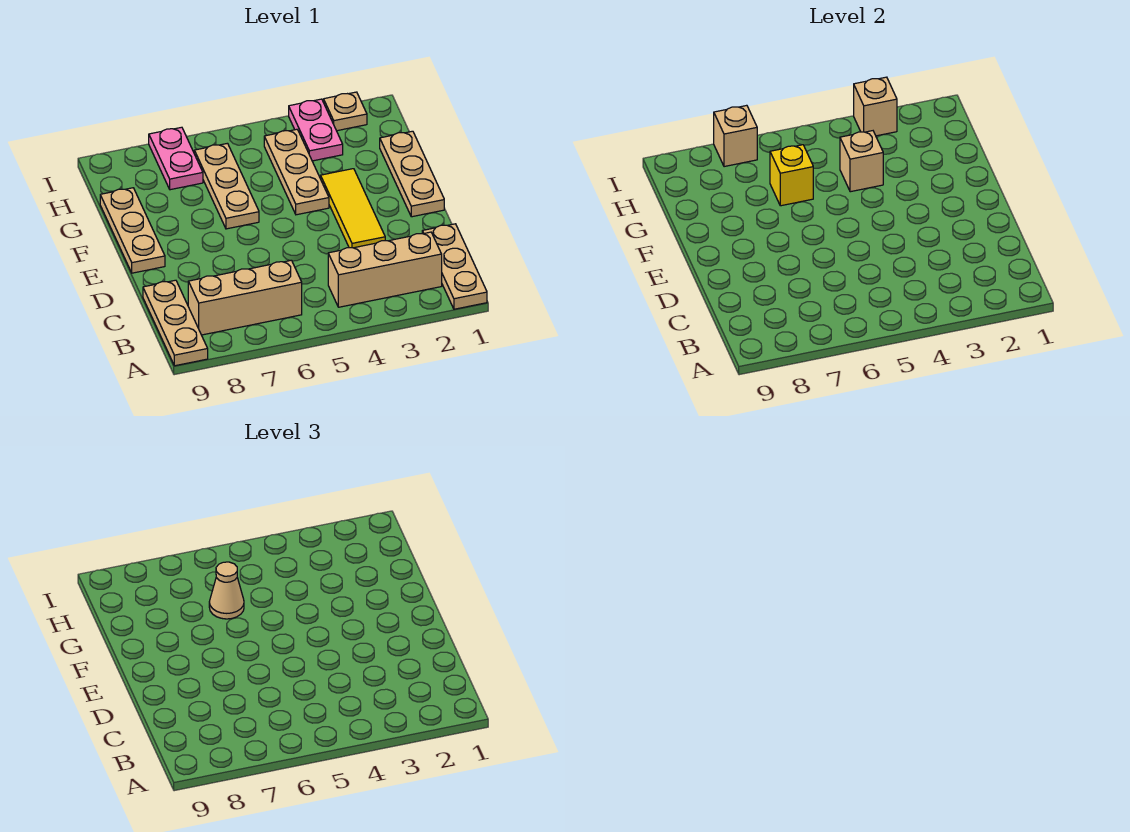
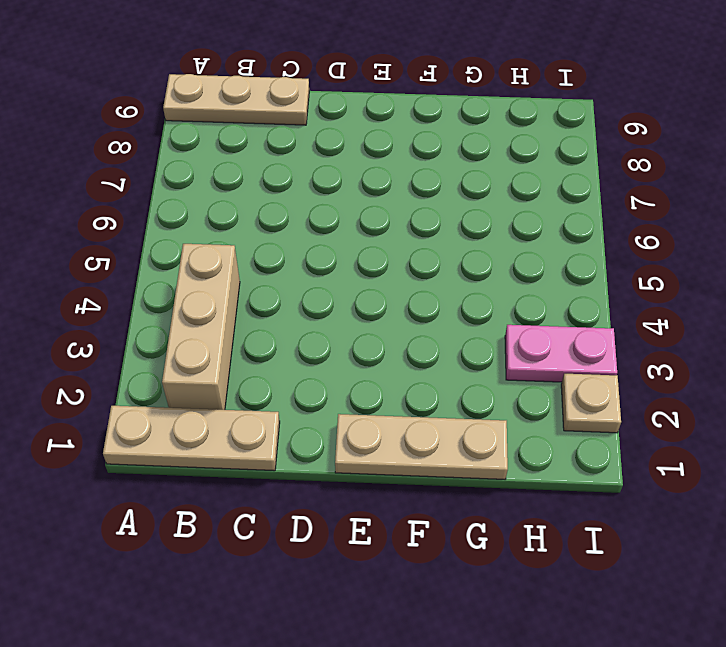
none -> tan brick B6:B8 level 1
none -> yellow tile D3:F3 level 1
none -> tan plate E9:G9 level 1

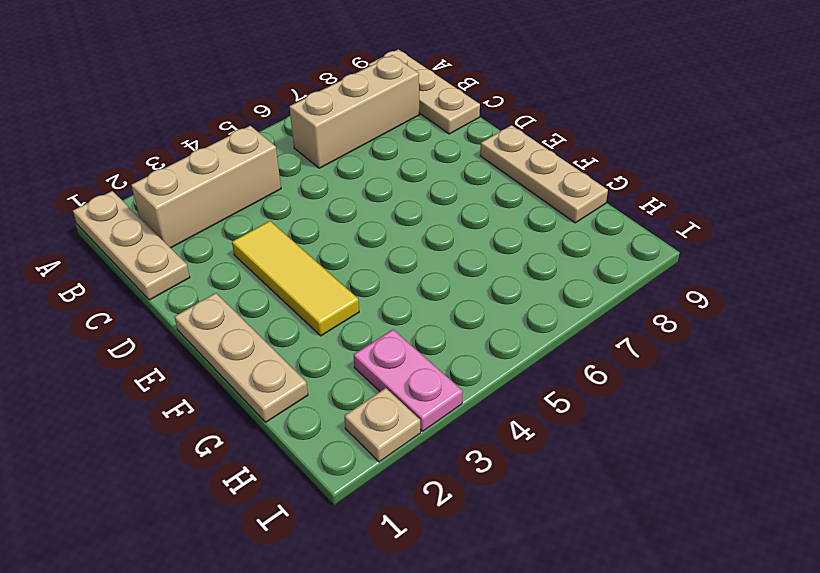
none -> tan plate F4:H4 level 1
none -> tan plate F6:H6 level 1
none -> pink plate H7:I7 level 1

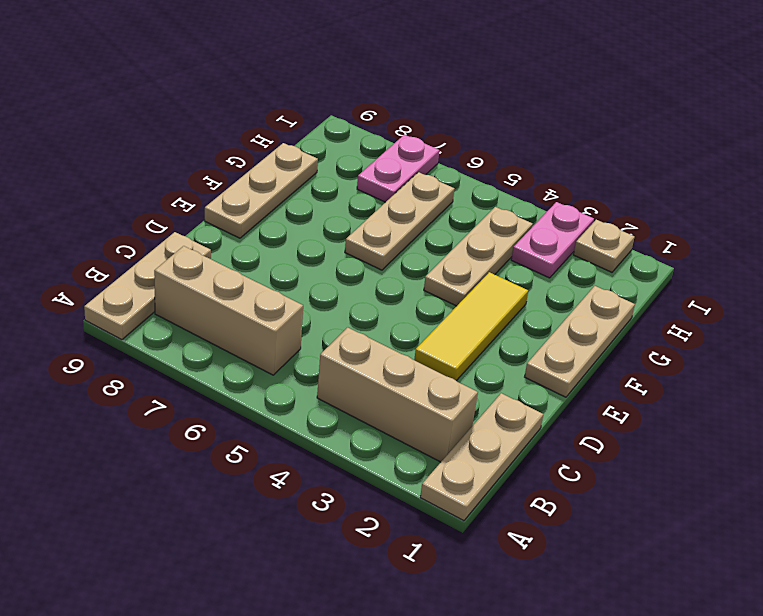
none -> tan brick G4 level 2
none -> yellow brick G6 level 2
none -> tan brick I3 level 2

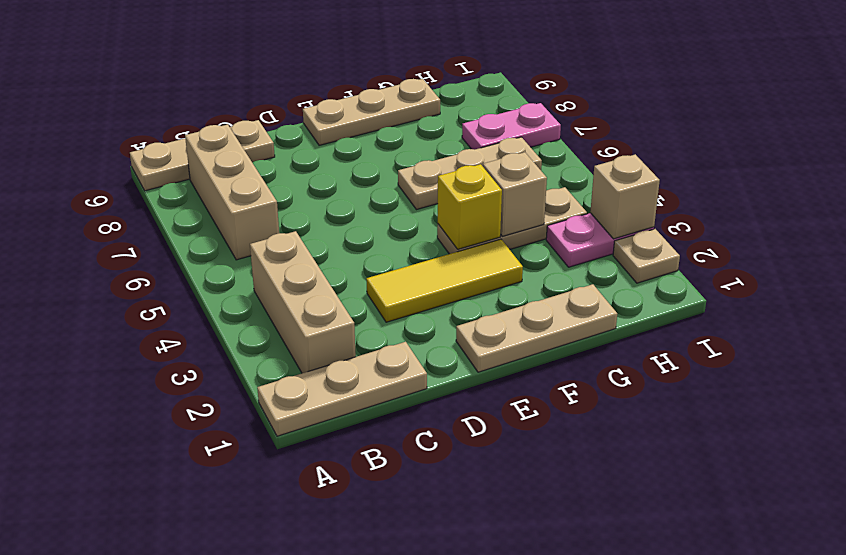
yellow brick F4 level 2 -> yellow brick G6 level 2
none -> tan brick I7 level 2
none -> tan cone G6 level 3

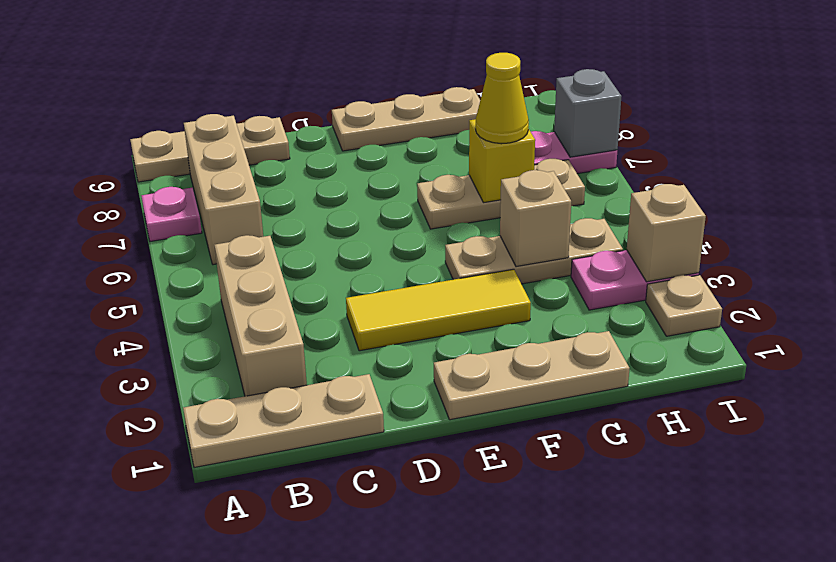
pink plate A7 level 1 -> none
yellow cone G6 level 3 -> tan cone G6 level 3
grey brick I7 level 2 -> tan brick I7 level 2

